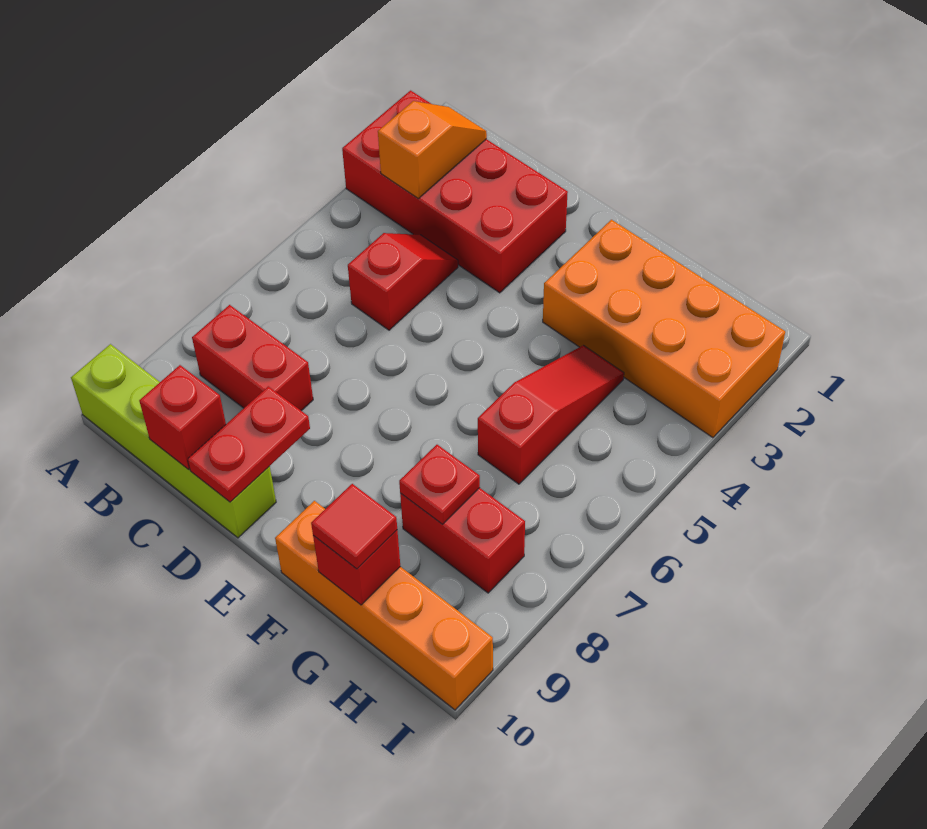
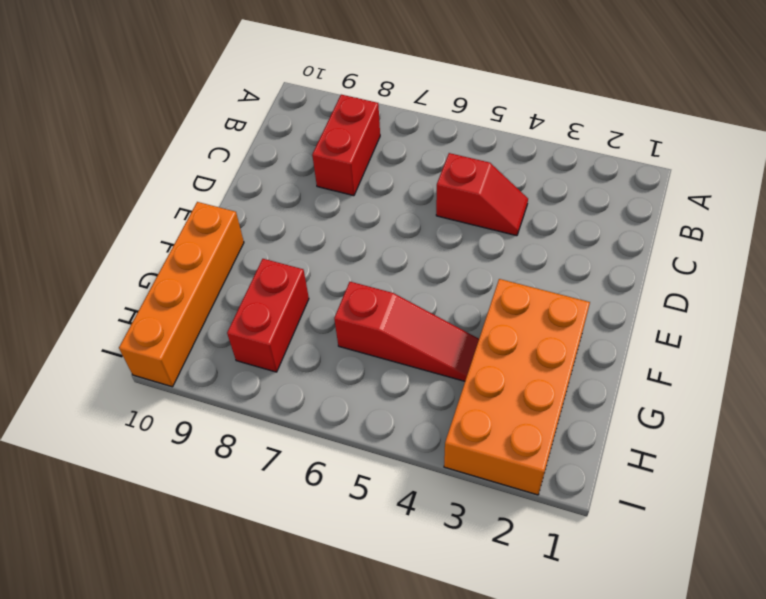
none -> red brick A2:D3 level 1
none -> lime brick A10:D10 level 1
none -> orange slope B2:B3 level 2 top 3

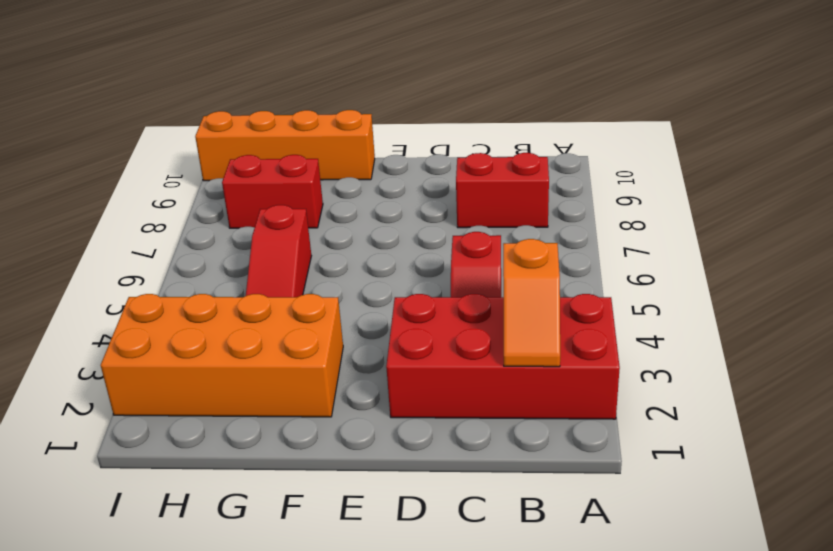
none -> lime brick A10:D10 level 1
none -> red brick C10 level 2
none -> red plate D9:D10 level 2

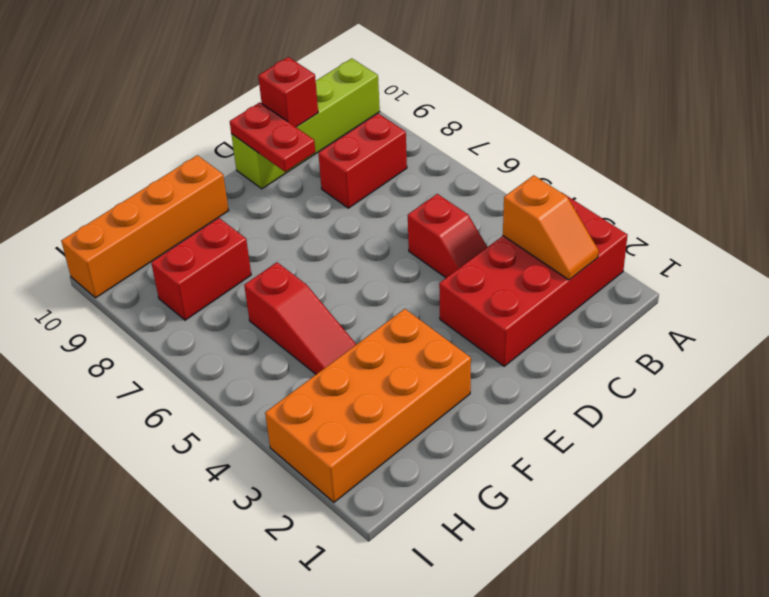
none -> red plate G8 level 2
none -> red brick G10 level 2
none -> red tile G10 level 3

